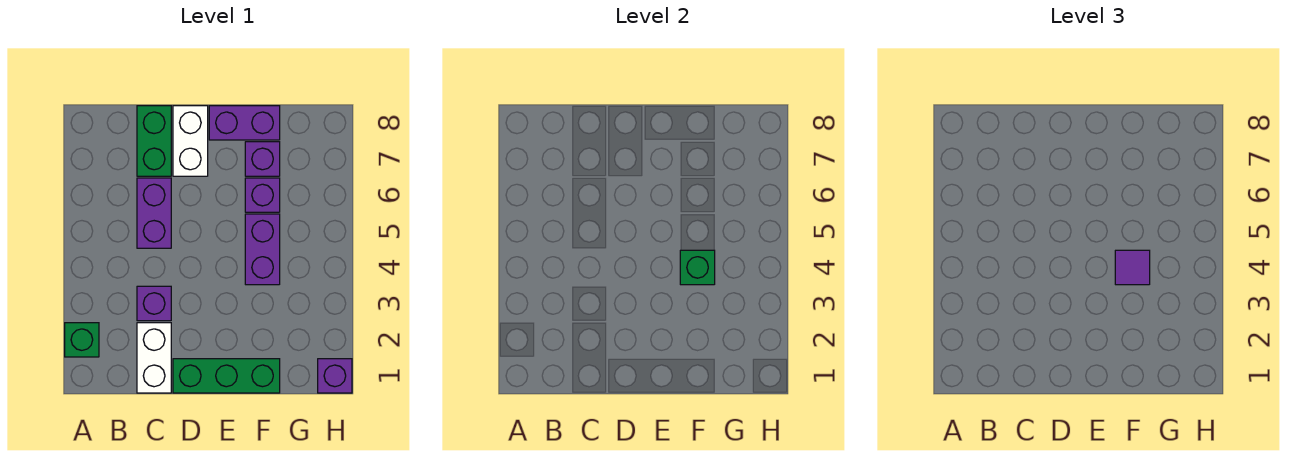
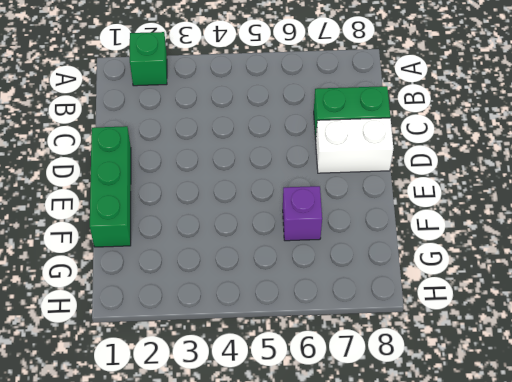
none -> white brick C1:C2 level 1
none -> purple brick C3 level 1
none -> purple brick C5:C6 level 1

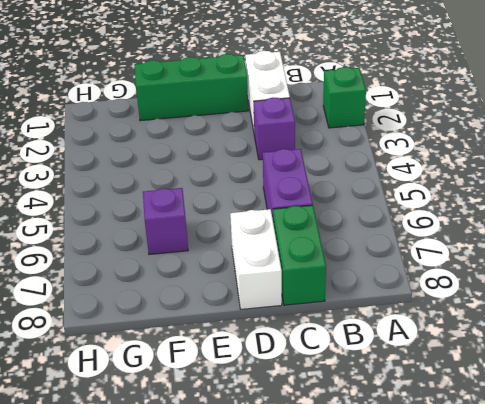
none -> purple brick E8:F8 level 1
none -> purple brick F4:F5 level 1
none -> purple brick F7 level 1

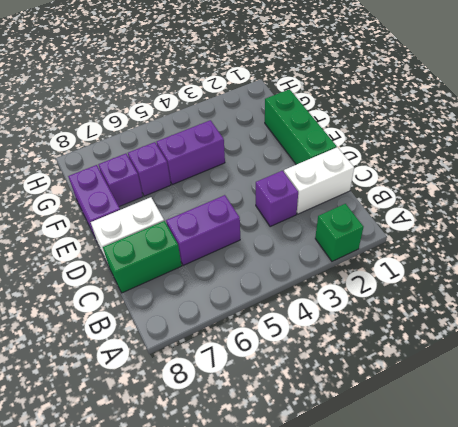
none -> purple brick H1 level 1
none -> green brick F4 level 2
none -> purple tile F4 level 3

